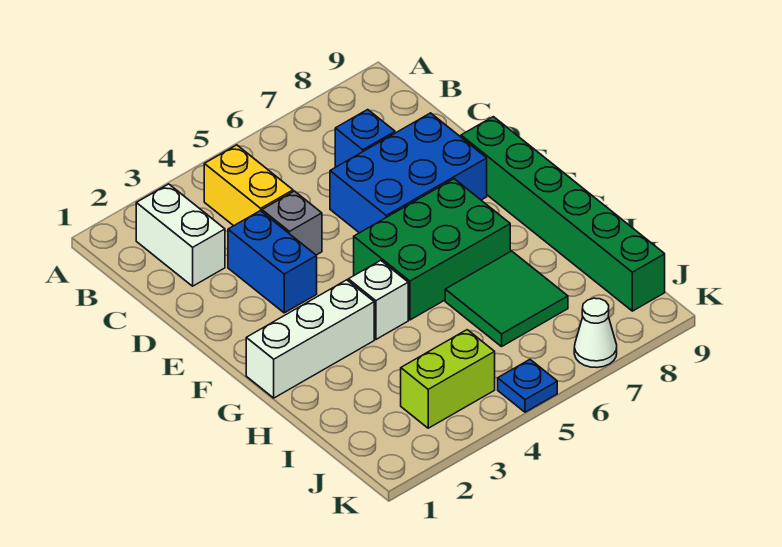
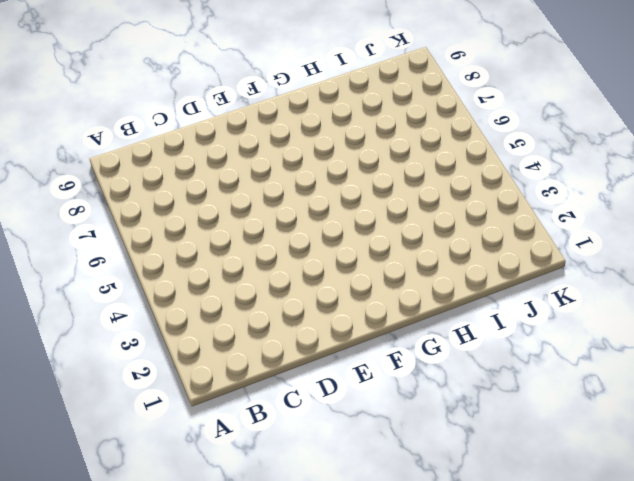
none -> white brick B2:C2 level 1
none -> yellow brick B4:C4 level 1
none -> blue brick C7 level 1

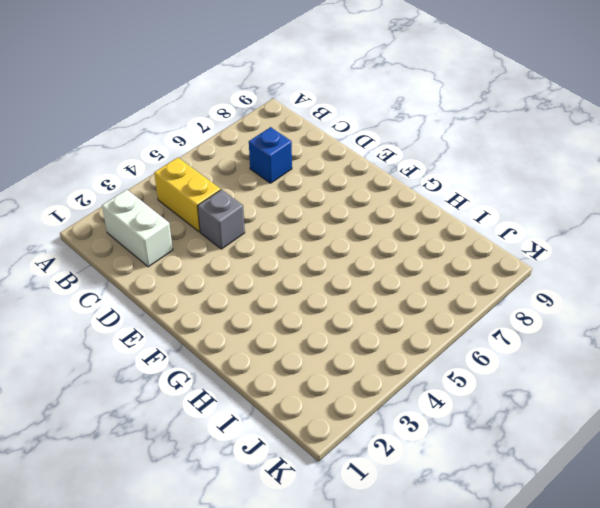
none -> blue brick D3:E3 level 1
none -> blue brick D6:E8 level 1
none -> green brick E9:J9 level 1

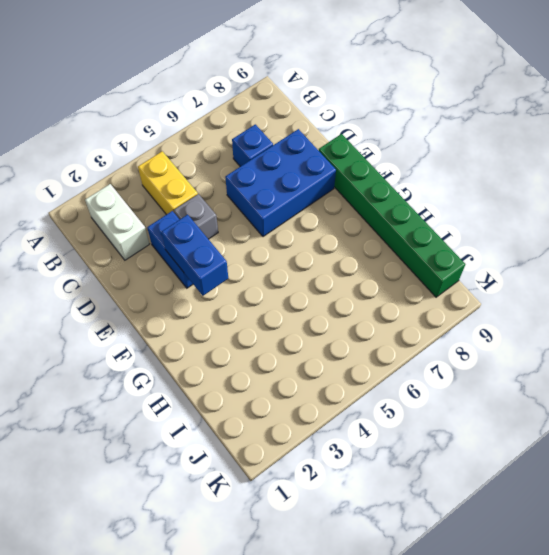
blue brick E3:F3 level 2 -> none
none -> green brick F5:G7 level 1
none -> white brick G1:G3 level 1
none -> white brick G4 level 1

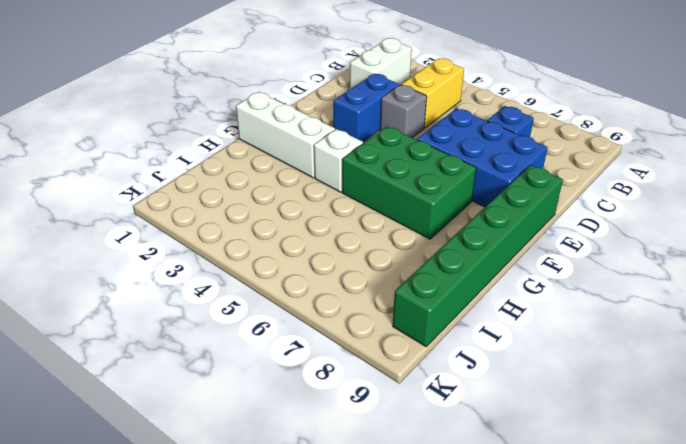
none -> green tile H6:I7 level 1
none -> lime brick J3:J4 level 1
none -> blue plate K5 level 1

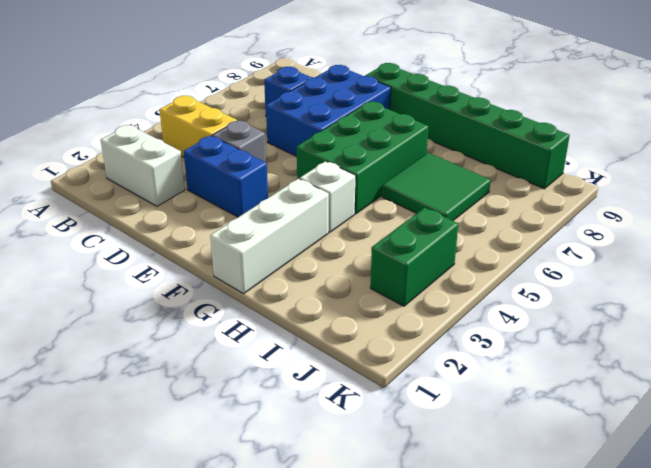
green brick J3:J4 level 1 -> lime brick J3:J4 level 1
none -> blue plate K5 level 1
none -> white cone K7 level 1

